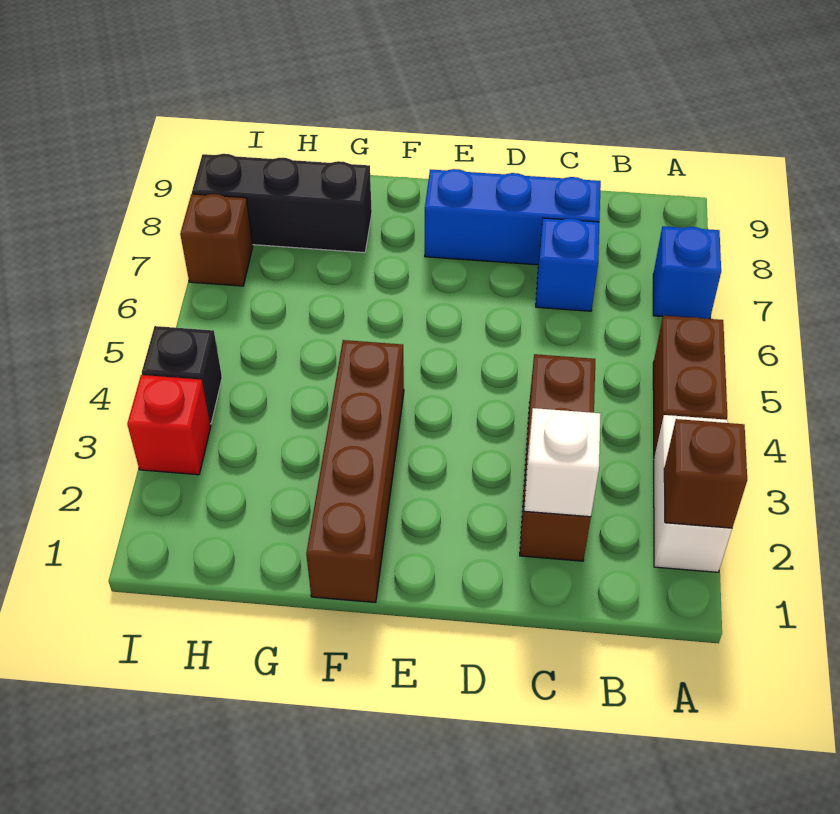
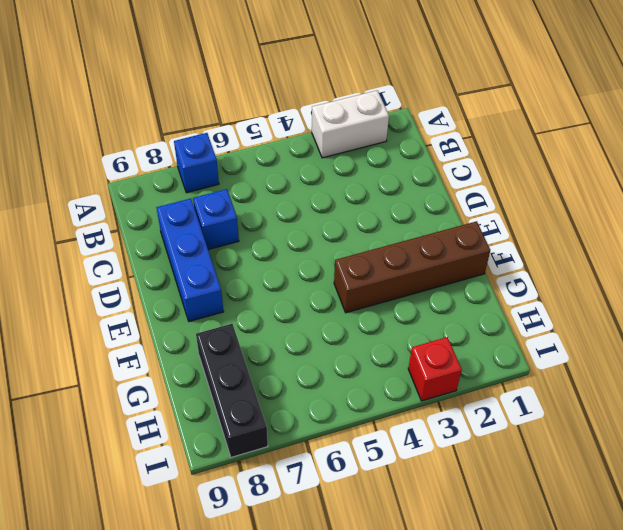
none -> brown brick A4:A5 level 1
none -> brown brick C2:C4 level 1
none -> black brick I4 level 1

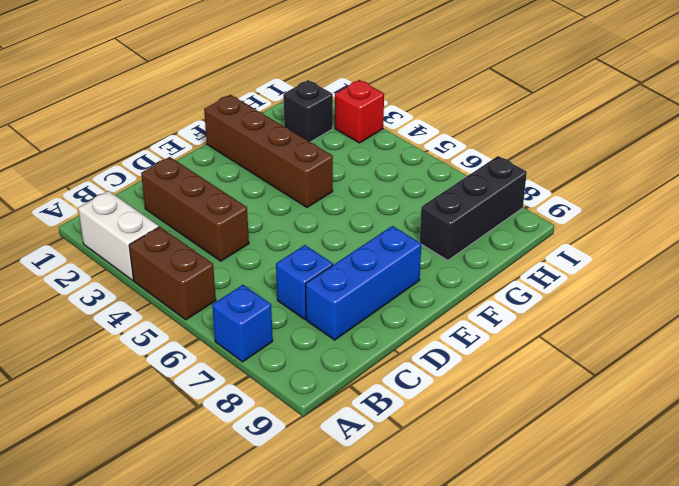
black brick H2 level 1 -> black brick I4 level 1
none -> brown brick I7 level 1
none -> brown brick A2 level 2
none -> white brick C2 level 2

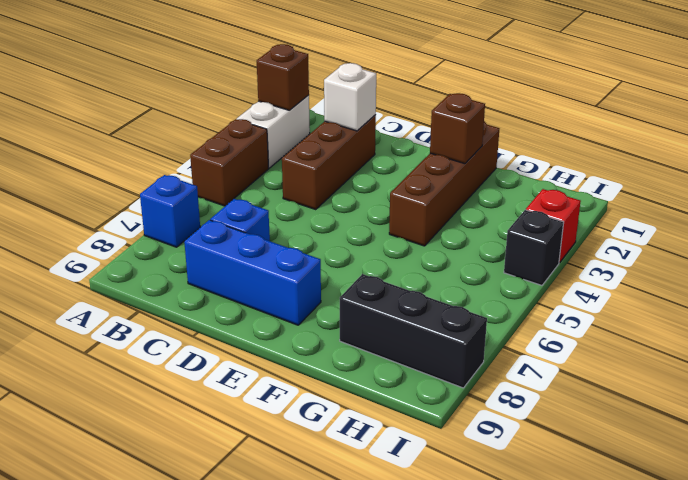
brown brick F2 level 2 -> brown brick I7 level 1

